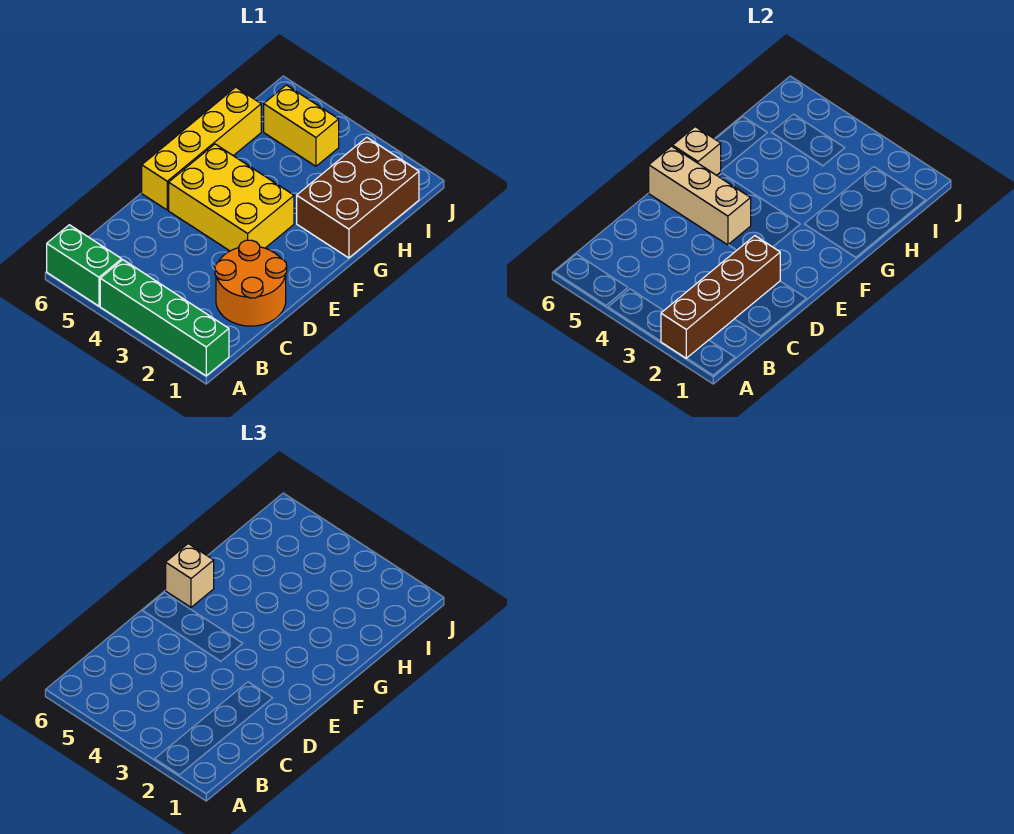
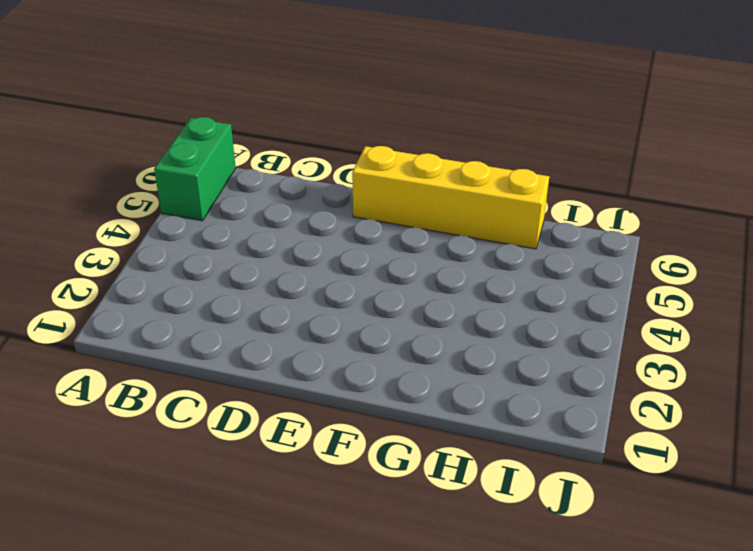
none -> green brick A1:A4 level 1
none -> orange round brick C1:D2 level 1

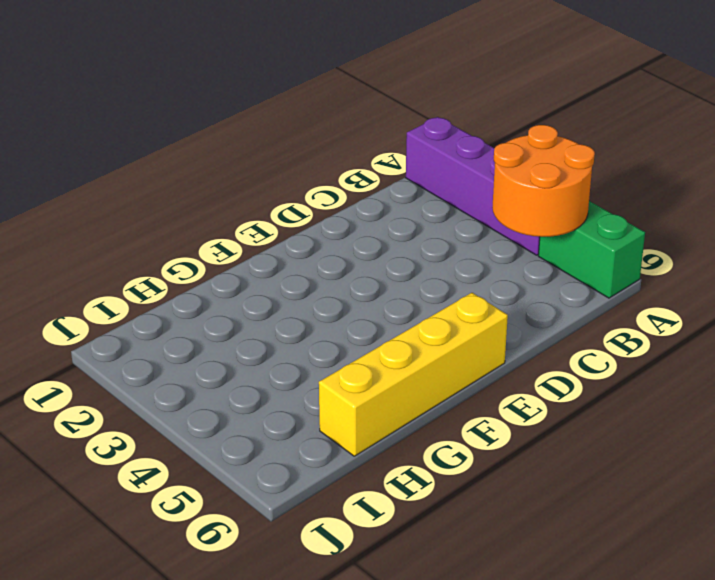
purple brick A1:A4 level 1 -> green brick A1:A4 level 1
orange round brick A4:B5 level 2 -> orange round brick C1:D2 level 1
none -> yellow brick E3:F5 level 1
none -> brown brick G1:I2 level 1

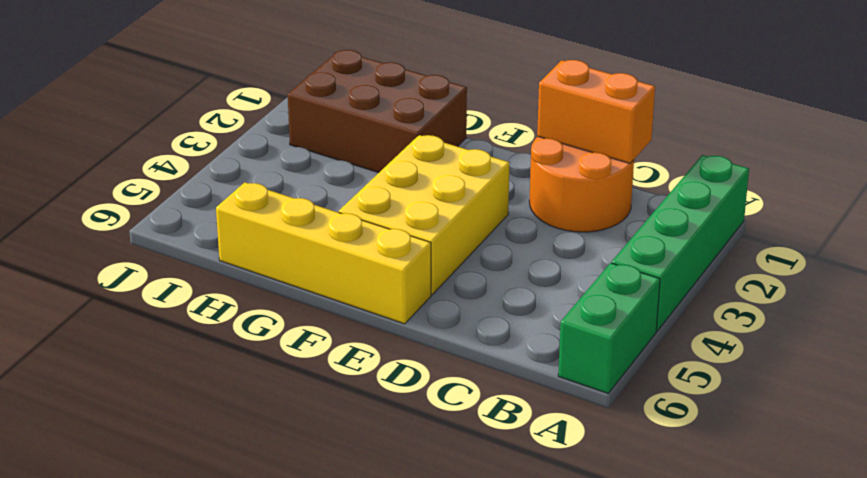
orange brick C1:D1 level 2 -> none
none -> yellow brick I4:I5 level 1
none -> brown brick A2:D2 level 2

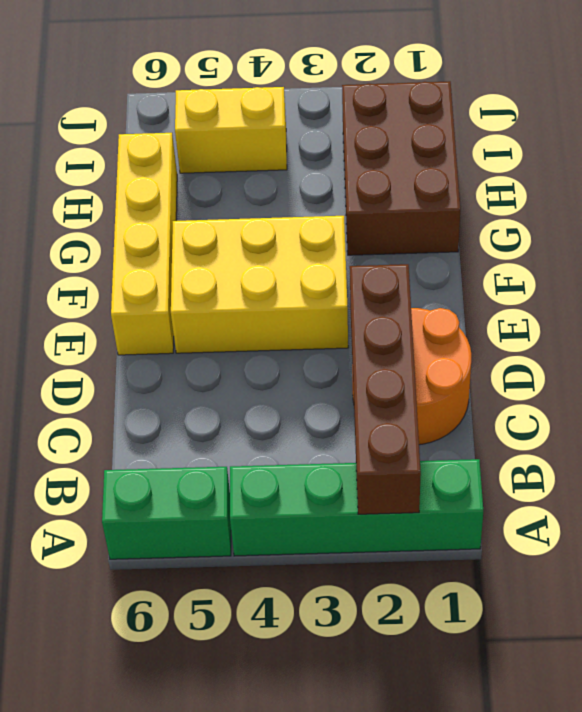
none -> tan brick E4:E6 level 2
none -> tan brick F6 level 2

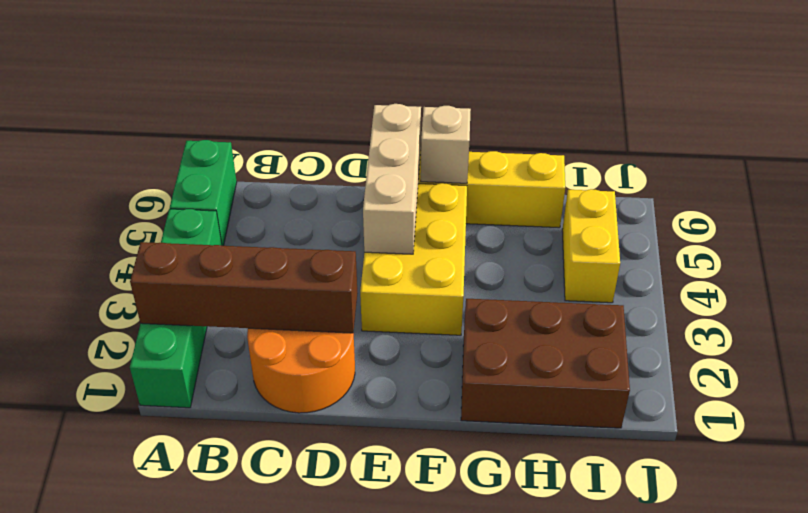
none -> tan brick F6 level 3

